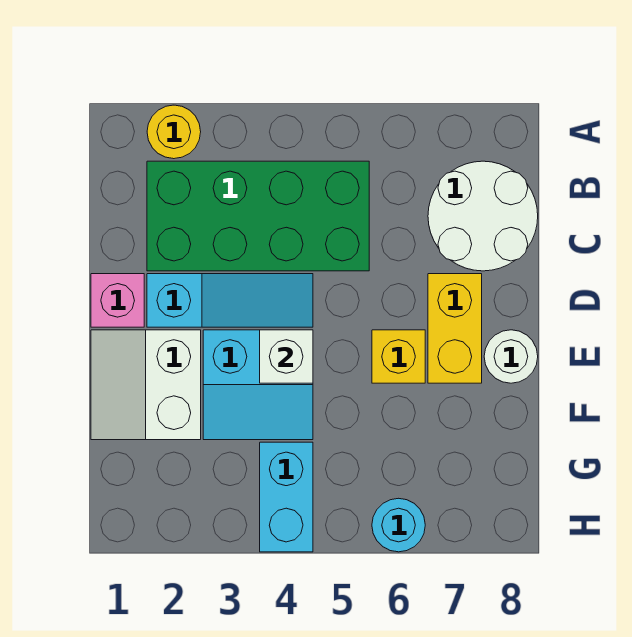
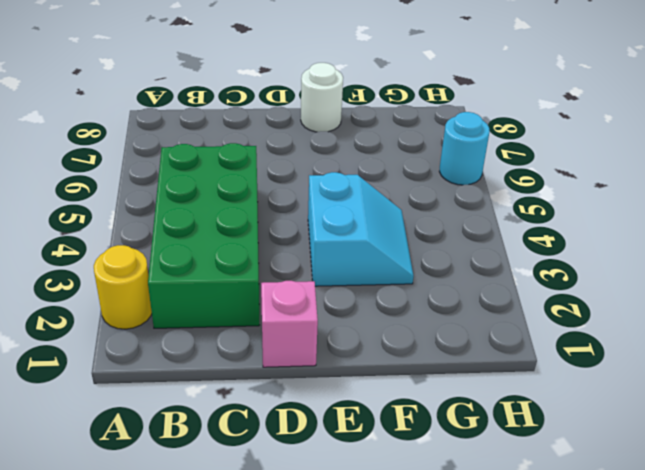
none -> white round brick B7:C8 level 1
none -> cyan slope D2:D4 level 1 top 2
none -> yellow brick D7:E7 level 1

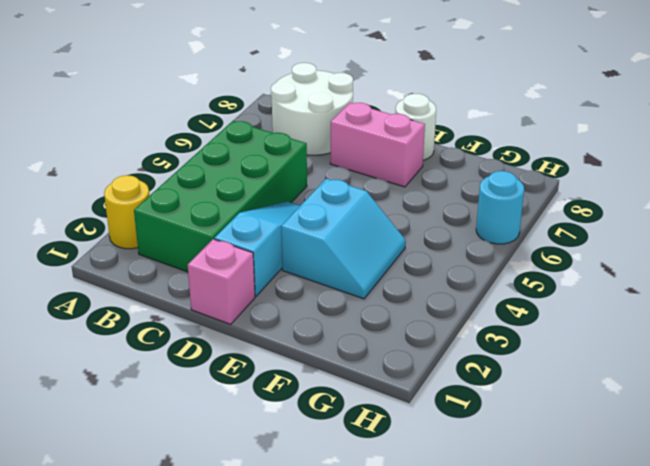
pink brick D7:E7 level 1 -> yellow brick D7:E7 level 1
none -> white slope E1:F2 level 1 top 2
none -> yellow brick E6 level 1
none -> cyan brick G4:H4 level 1

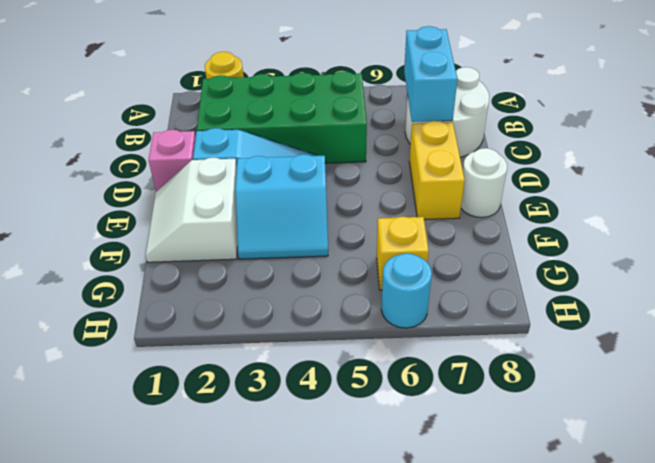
cyan brick B7:C7 level 2 -> cyan brick G4:H4 level 1
yellow brick G6 level 1 -> yellow brick E6 level 1
none -> white brick E4 level 2

